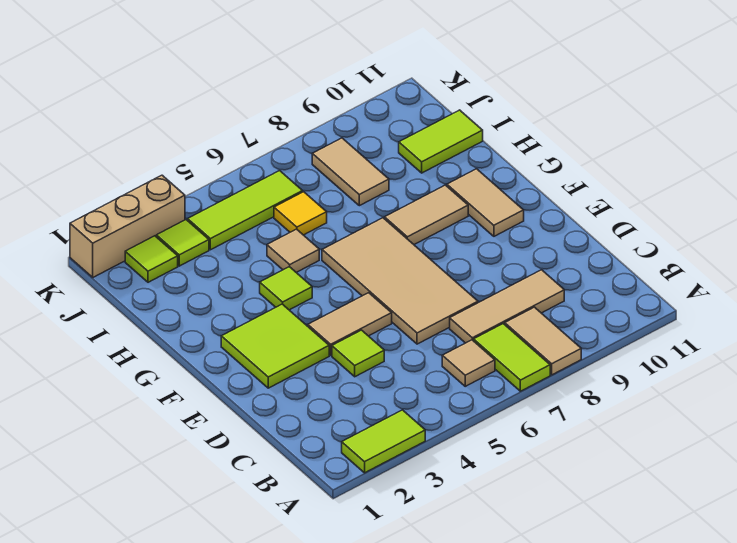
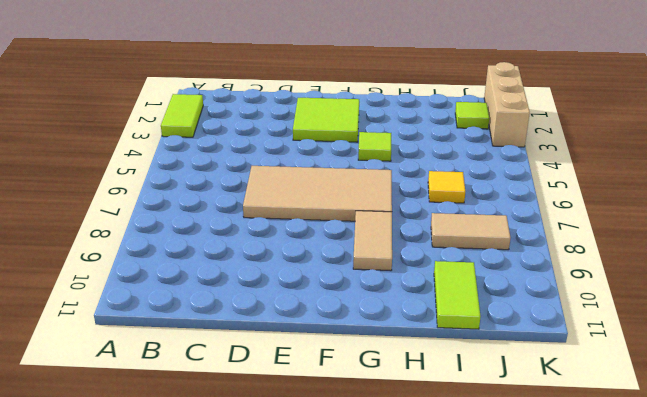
none -> lime tile A7:B7 level 1
none -> tan tile A8:B8 level 1
none -> tan tile B6 level 1

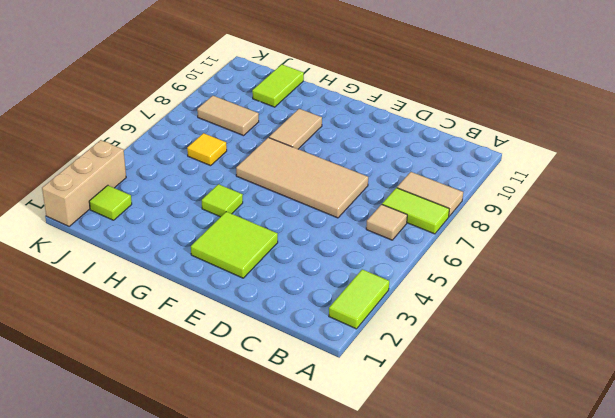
none -> tan tile C7:C9 level 1
none -> lime tile D4 level 1
none -> tan tile E4:E5 level 1

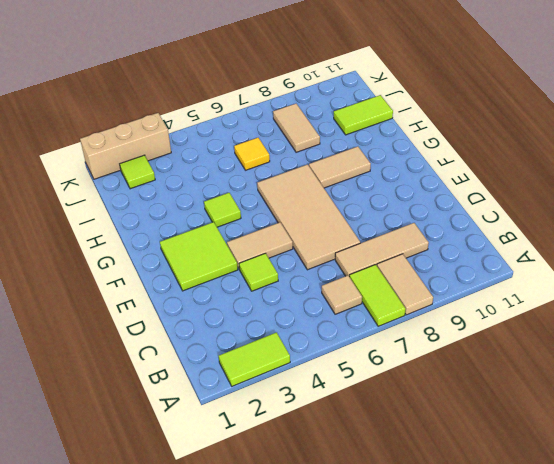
none -> tan tile F10:G10 level 1
none -> tan tile H5 level 1
none -> lime tile J3 level 1

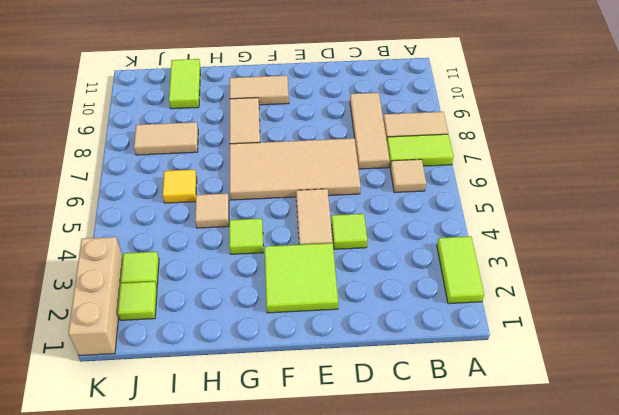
none -> lime tile J4:J6 level 1

